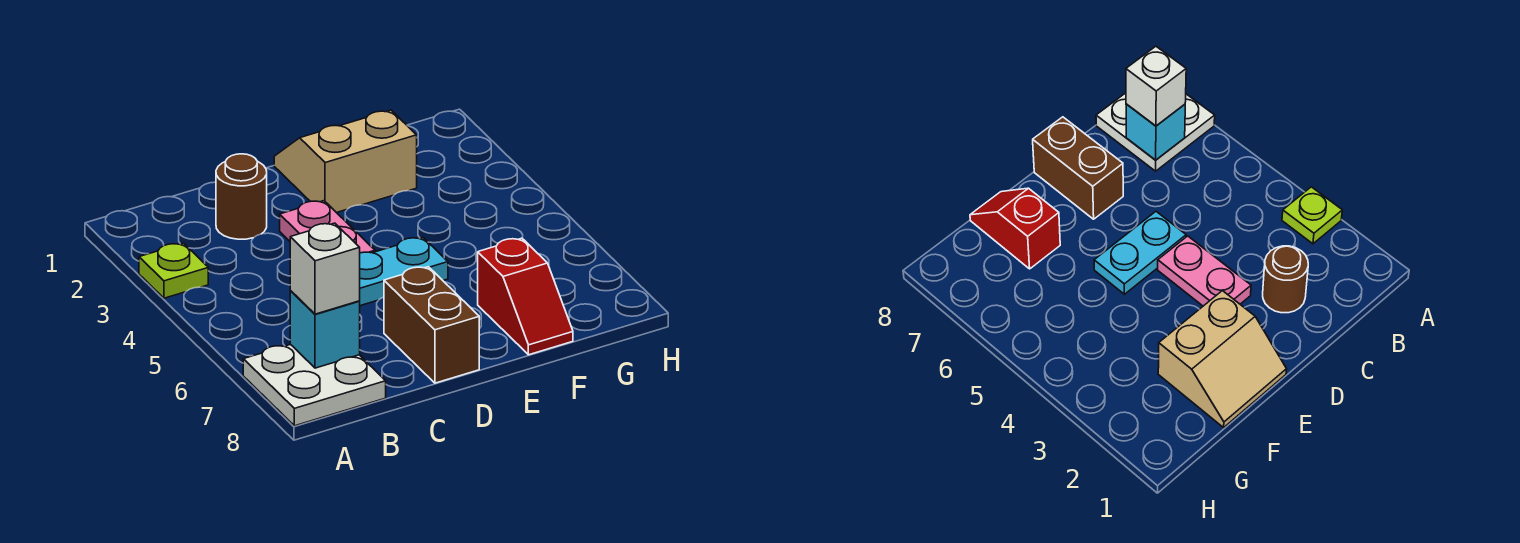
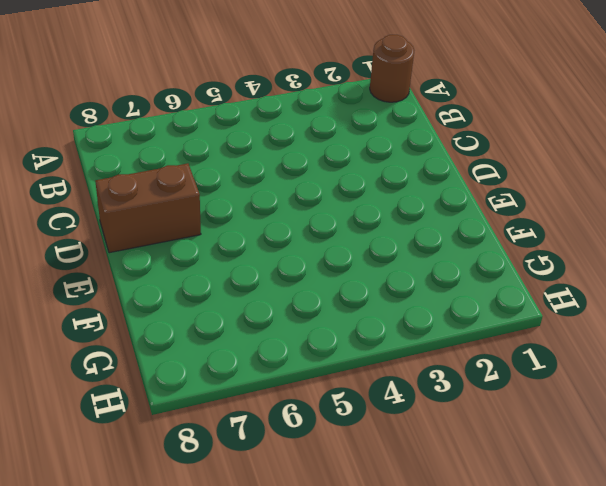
brown round brick A1 level 1 -> brown round brick C2 level 1
none -> lime plate A3 level 1
none -> white plate A7:B8 level 1

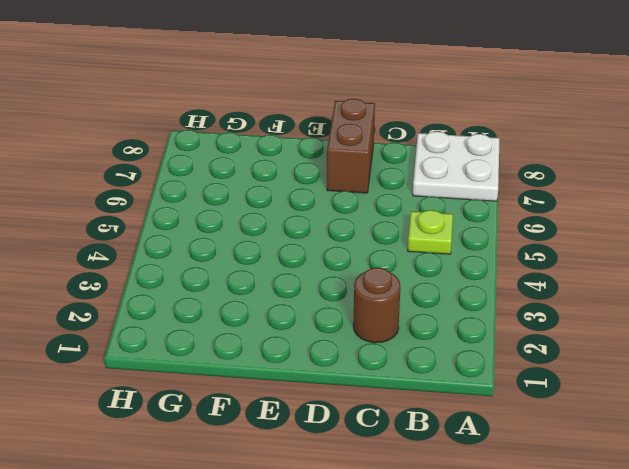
lime plate B5 level 1 -> lime plate A3 level 1
none -> pink plate D3:D4 level 1
none -> cyan plate D5:E5 level 1

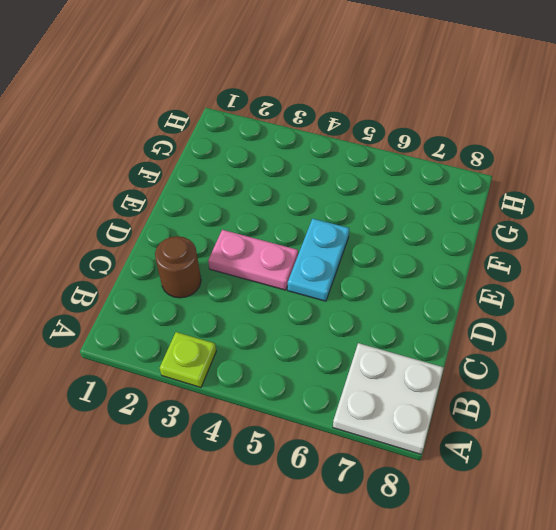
none -> brown brick D7:D8 level 1
none -> tan slope E1:F2 level 1 top 2

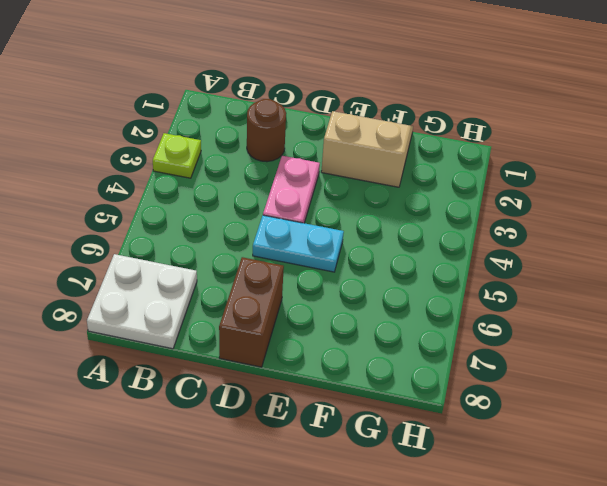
none -> red slope F7:F8 level 1 top 7
none -> cyan brick B7 level 2

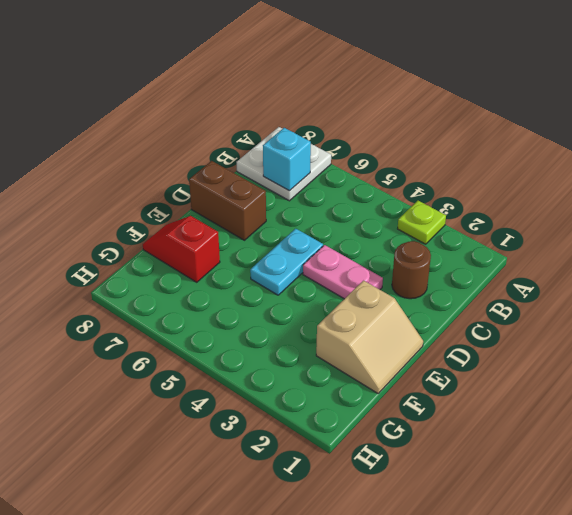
none -> white brick B7 level 3

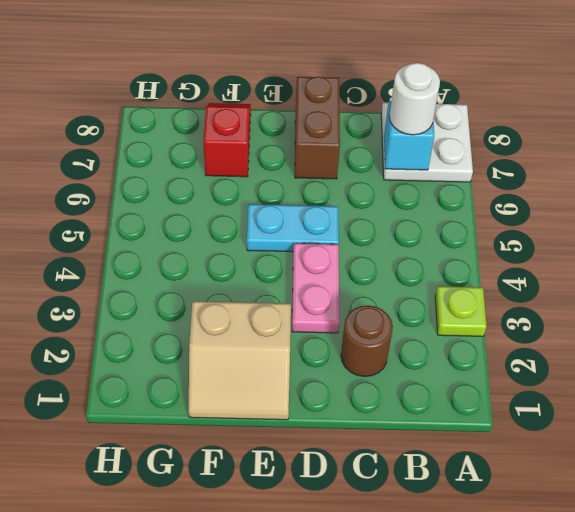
white round brick B7 level 3 -> white brick B7 level 3

